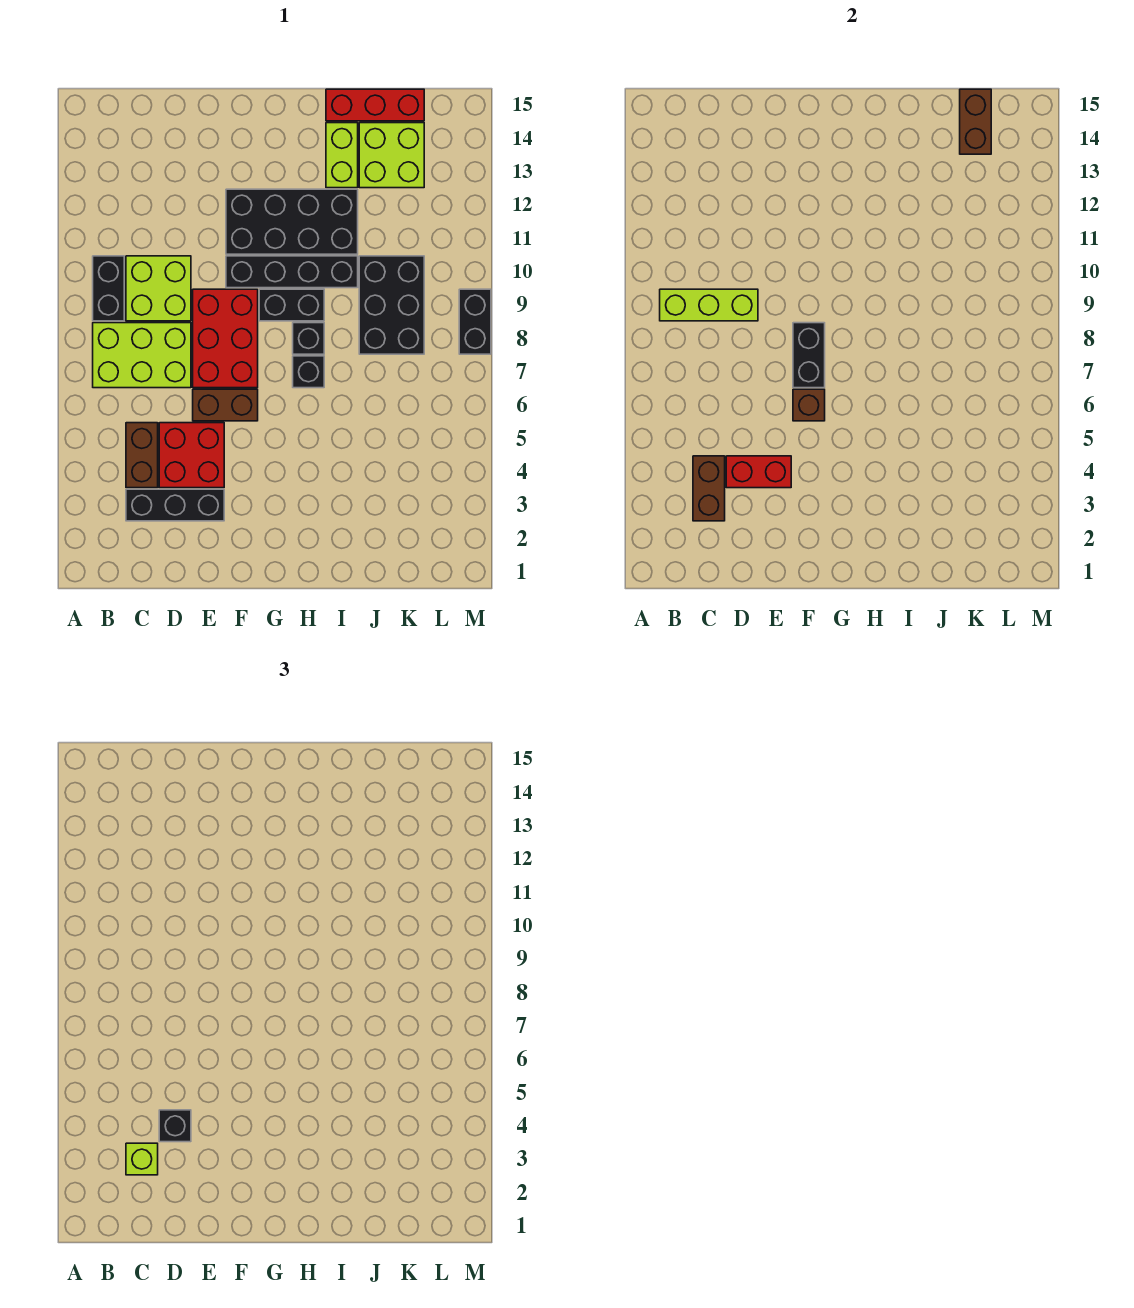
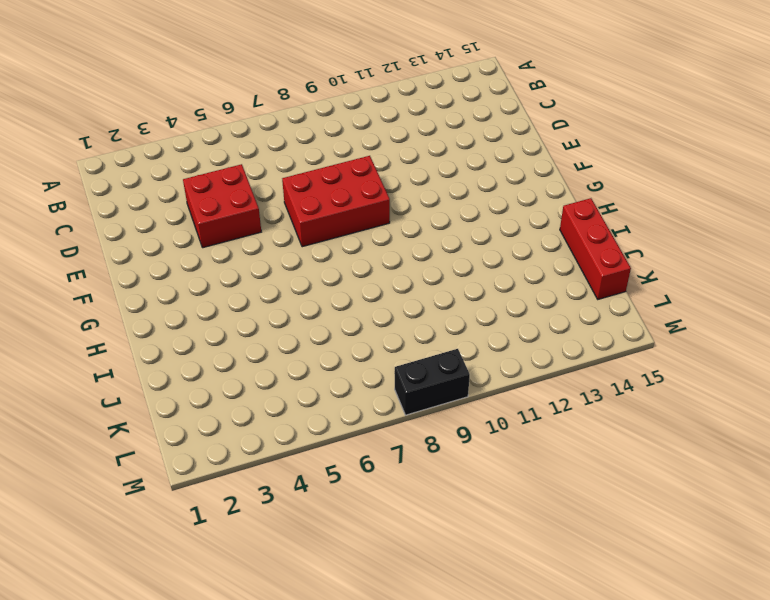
none -> lime brick B7:D8 level 1
none -> black brick B9:B10 level 1
none -> black brick C3:E3 level 1

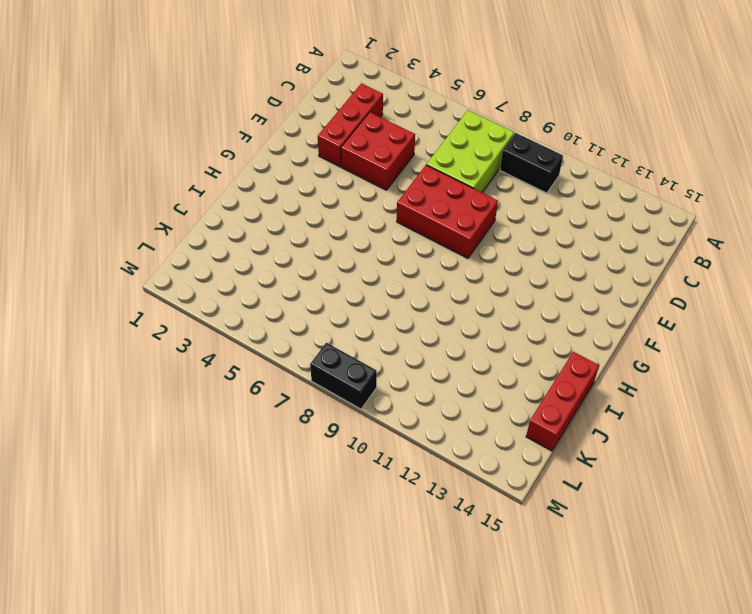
red brick C3:E3 level 1 -> black brick C3:E3 level 1
none -> brown brick C4:C5 level 1
none -> lime brick C9:D10 level 1
none -> brown brick E6:F6 level 1

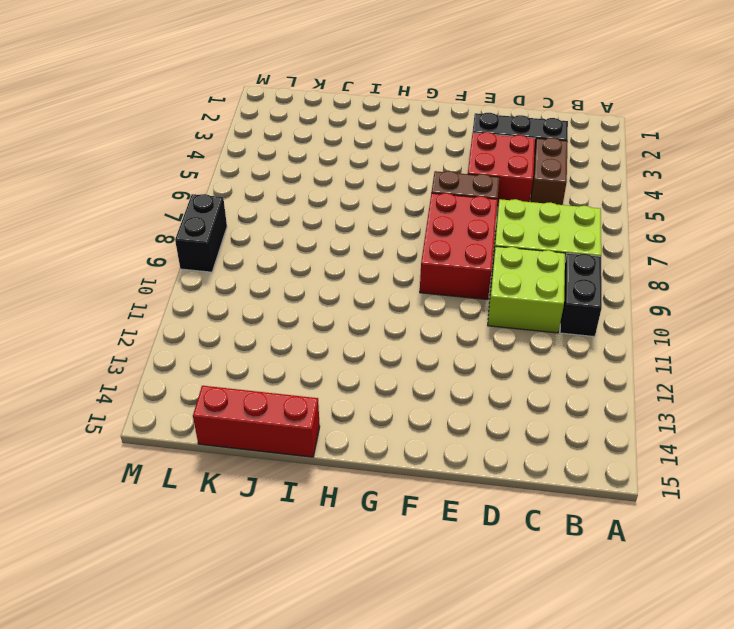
none -> black brick F10:I10 level 1
none -> black brick F11:I12 level 1
none -> black brick G9:H9 level 1

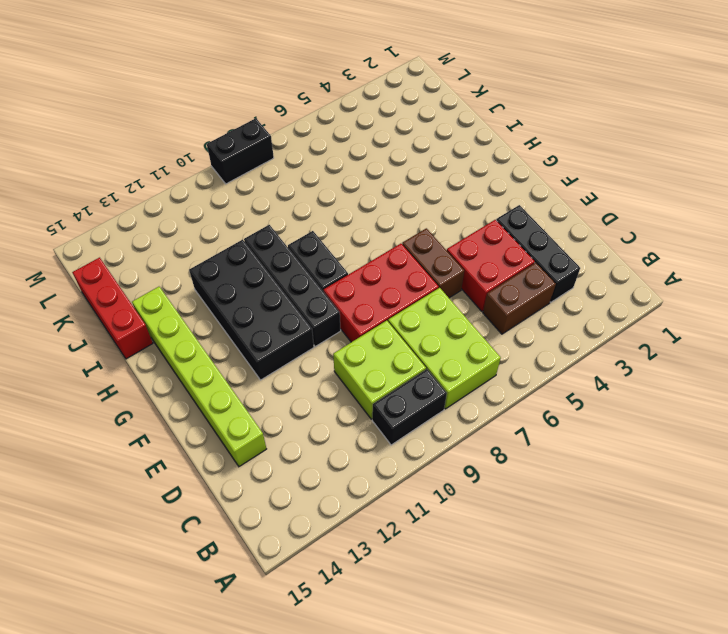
lime brick D14:I14 level 1 -> lime brick I13:I14 level 1
none -> black brick H7 level 1
none -> black brick H8 level 1
none -> black brick J8:K10 level 1

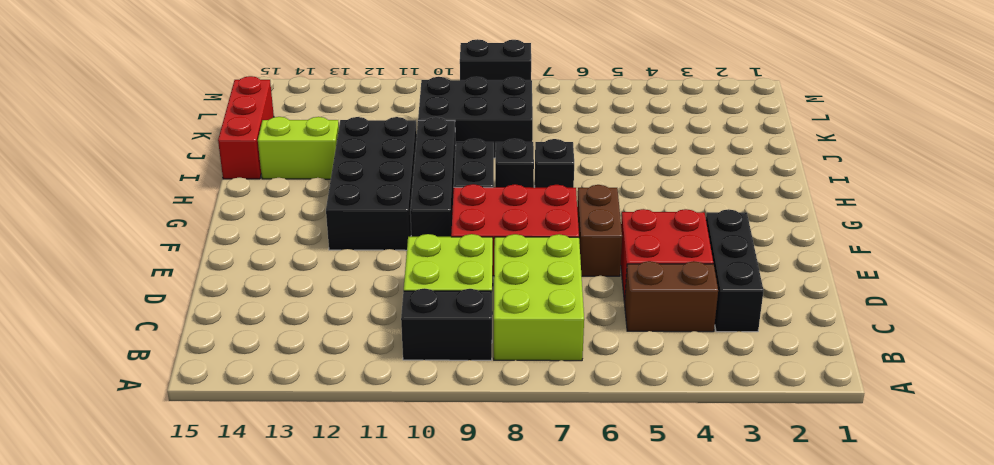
none -> lime brick J13:K14 level 1
none -> lime brick B9:D9 level 2
none -> brown brick C3:C4 level 2

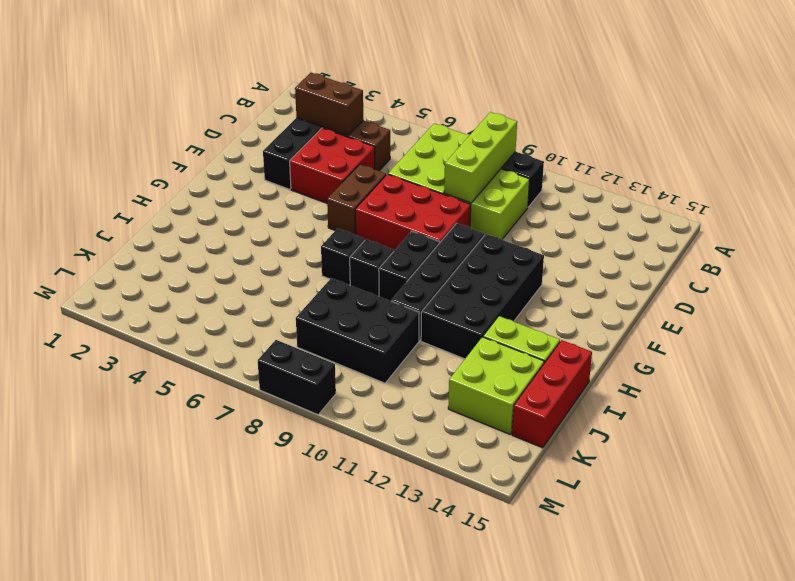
none -> red brick D4:E4 level 2
none -> brown brick F6 level 2
none -> black brick F7:F8 level 2

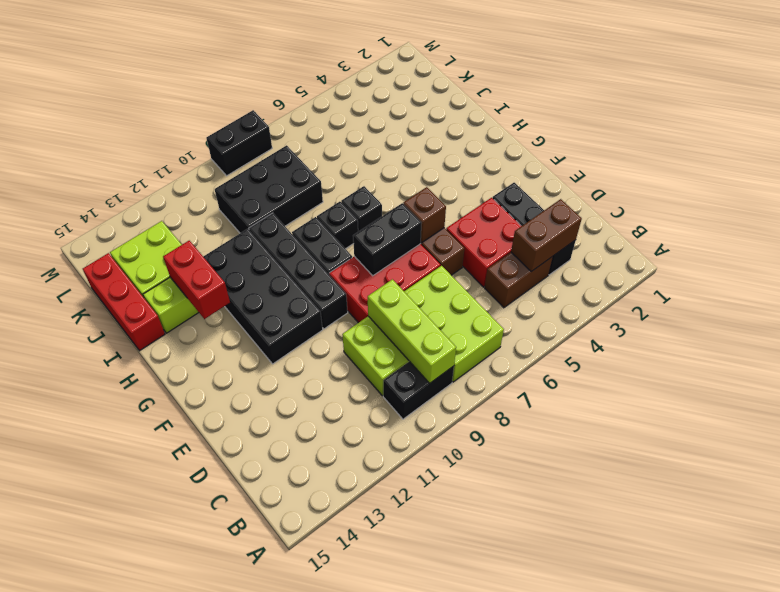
red brick H13:I13 level 2 -> red brick D4:E4 level 2
none -> brown brick K14:K15 level 2
none -> lime brick C3 level 3
none -> black brick D4 level 3

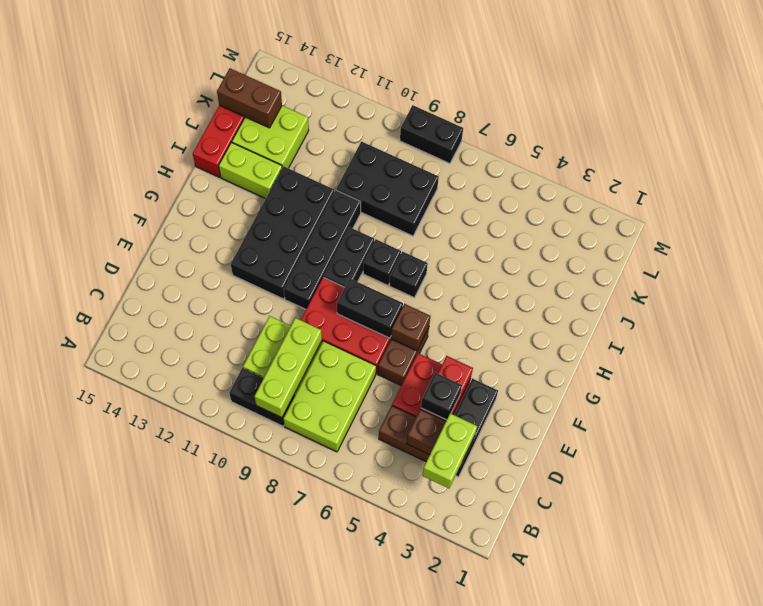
lime brick B3:C3 level 3 -> lime brick C3 level 3

